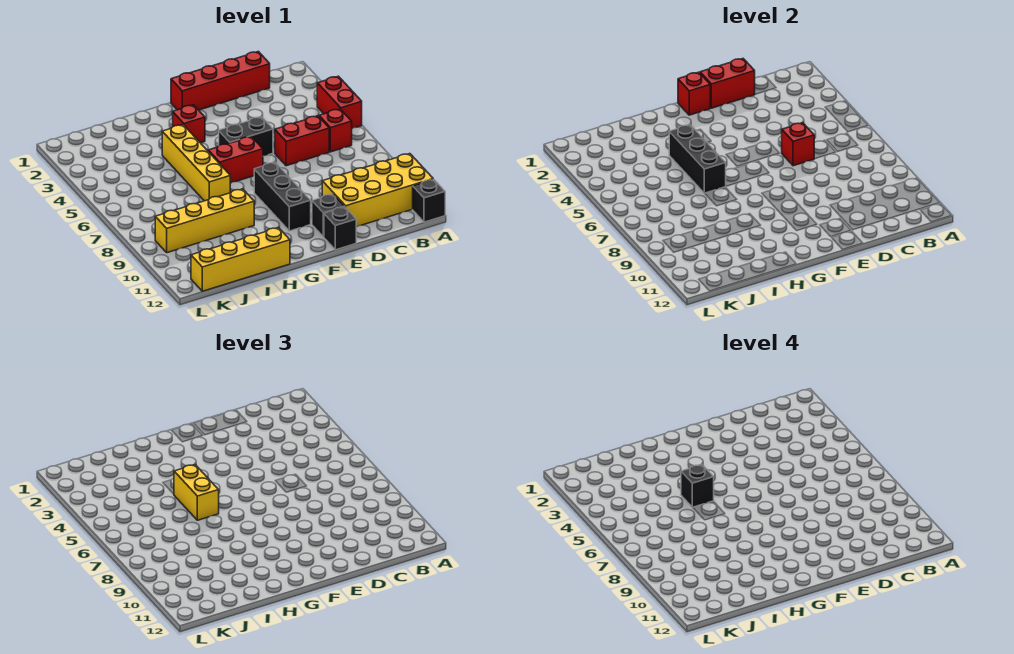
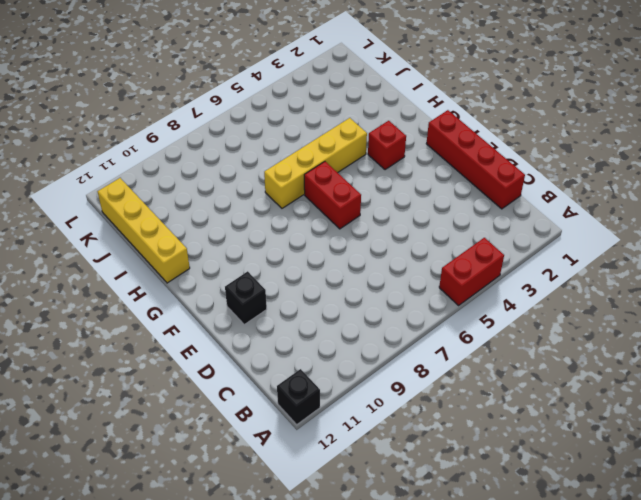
none -> yellow brick A10:D11 level 1
none -> red brick B6 level 1
none -> red brick C6:D6 level 1

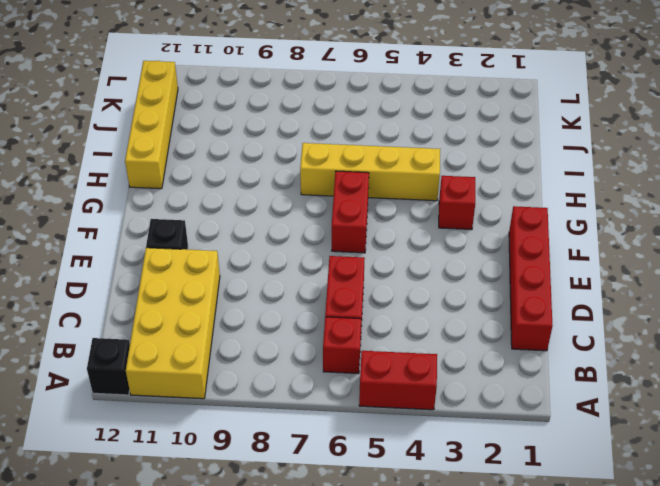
none -> black brick E5:F5 level 1
none -> black brick E12 level 1
none -> black brick F8:F10 level 1

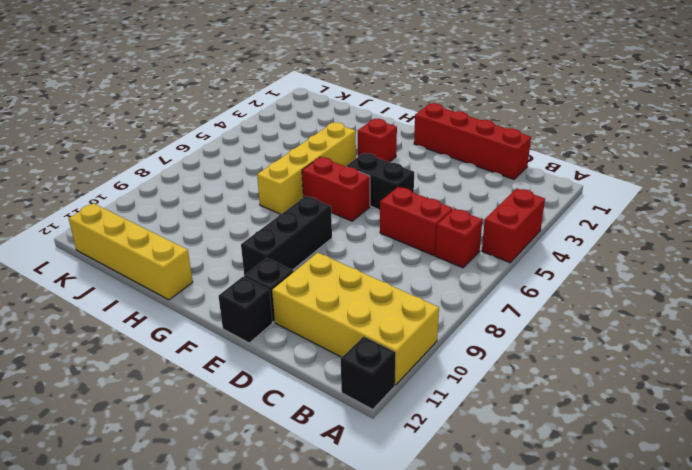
none -> yellow brick H9:K9 level 1
none -> red brick D1:E1 level 2
none -> red brick D6 level 2

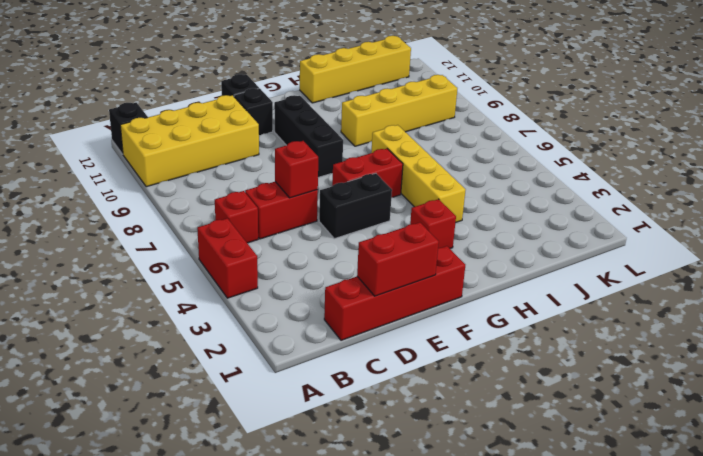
none -> red brick F1 level 2
none -> black brick H4:H6 level 2
none -> yellow brick H5:H6 level 3

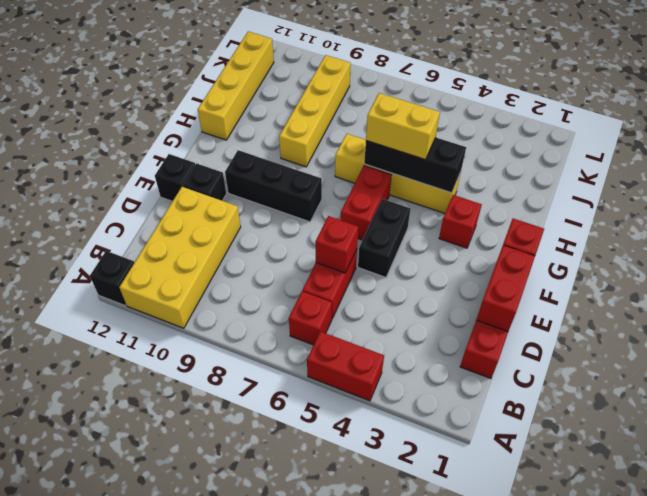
none -> black brick H5 level 4

